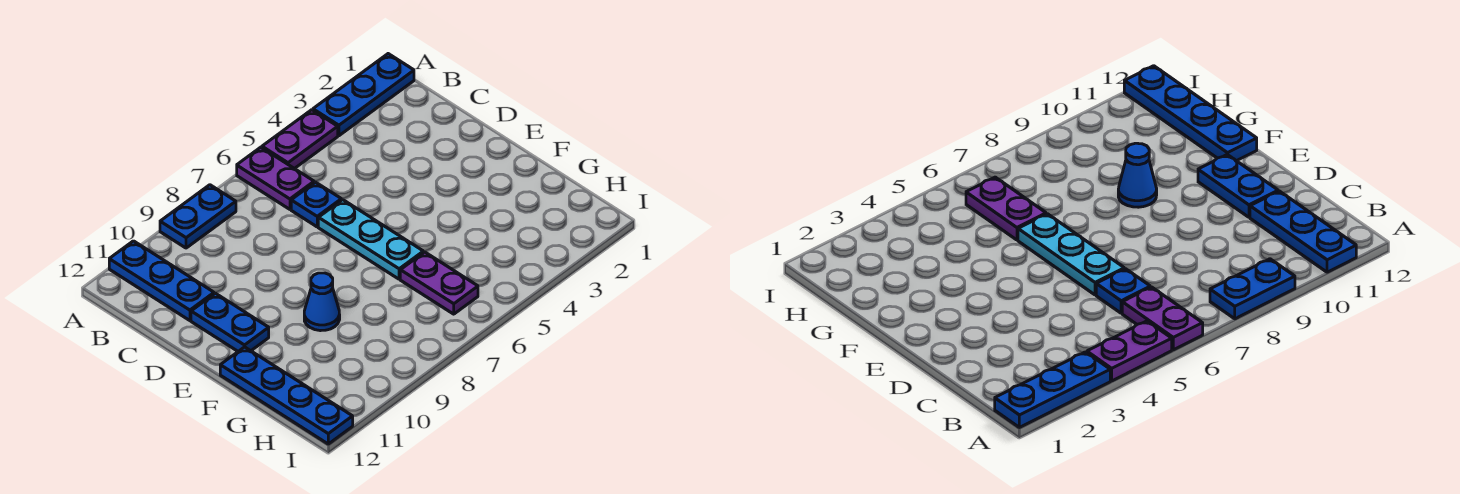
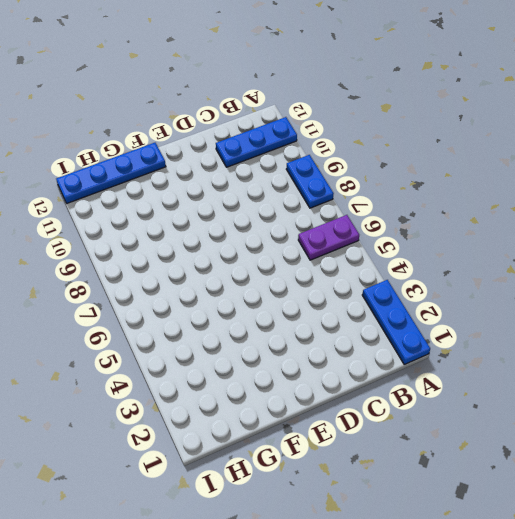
none -> purple plate A4:A5 level 1
none -> blue plate C6 level 1

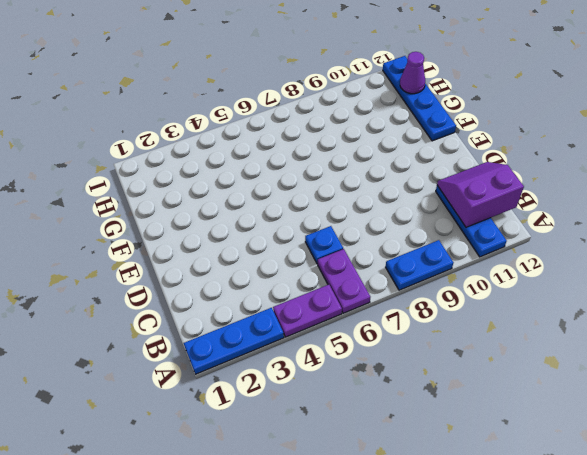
purple slope B11:C12 level 2 top B -> none
purple cone H12 level 2 -> none
none -> cyan plate D6:F6 level 1
none -> blue plate D11:E11 level 1

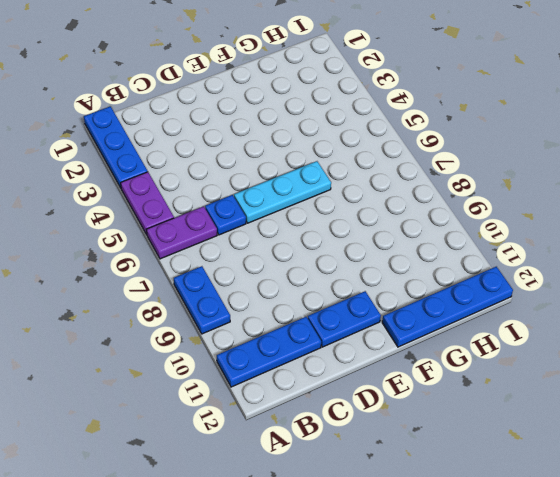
none -> blue cone F9 level 1
none -> purple plate G6:H6 level 1

